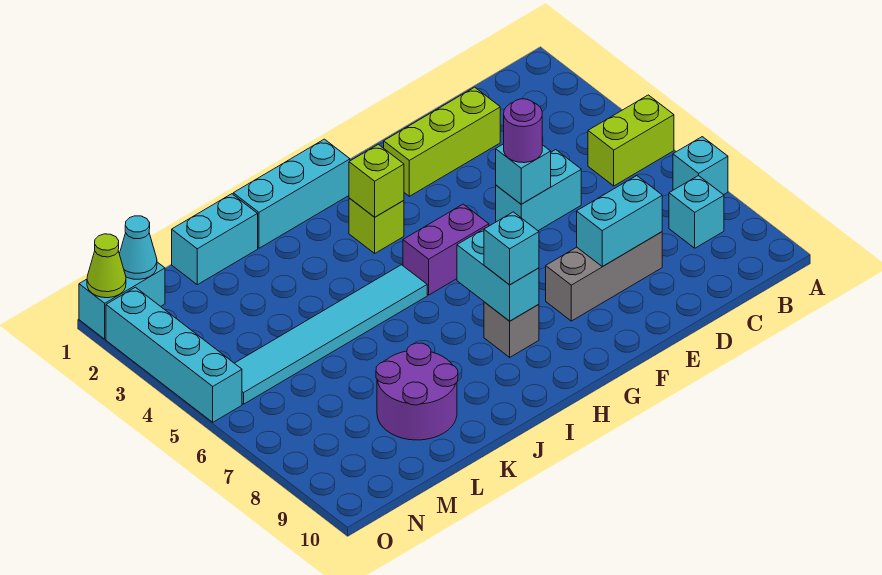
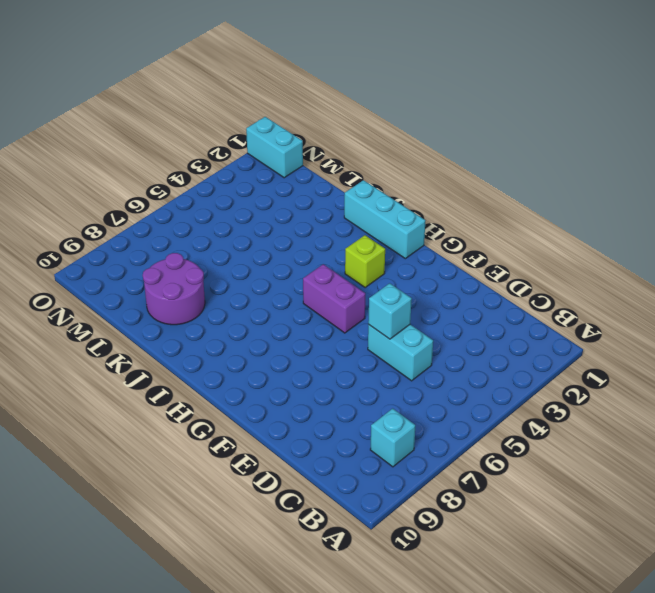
none -> lime brick A5:B5 level 1
none -> cyan brick A7 level 1
none -> lime brick D2:F2 level 1

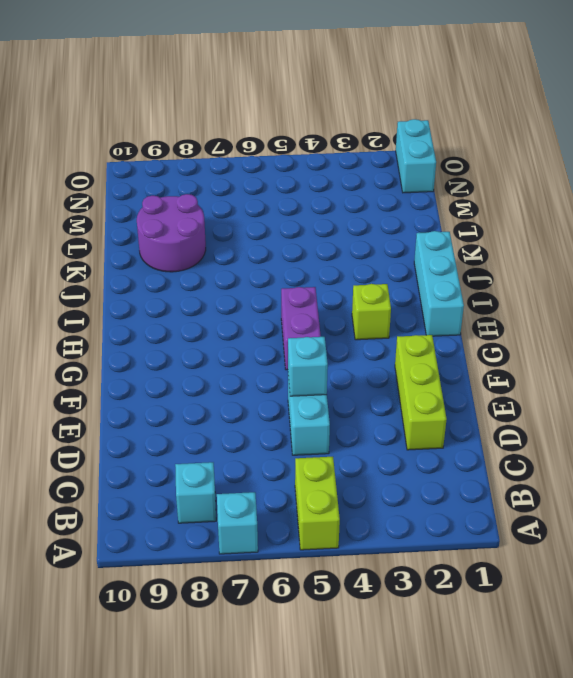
none -> grey brick D8:F8 level 1
none -> grey brick H8 level 1
none -> cyan tile I5:N5 level 1

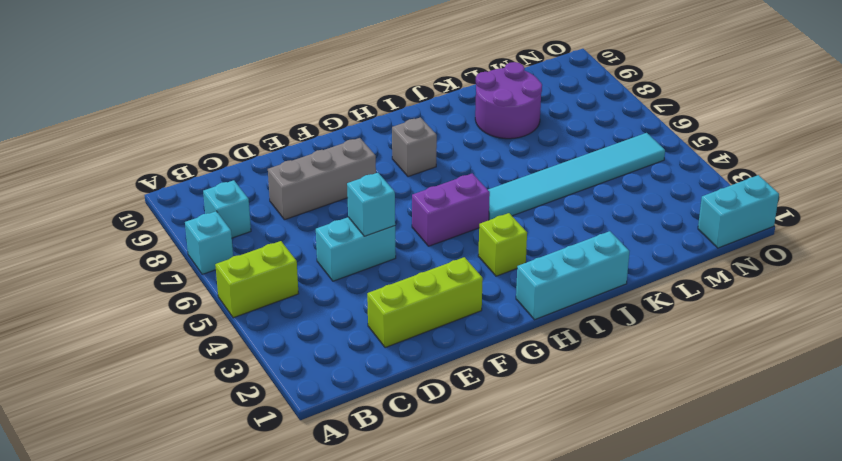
none -> cyan brick K1:L1 level 1
none -> cyan brick O2:O5 level 1
none -> cyan brick D8:E8 level 2

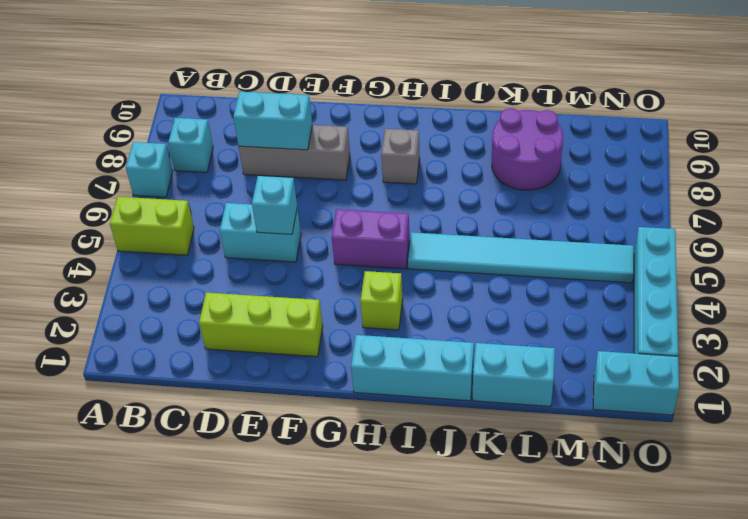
none -> lime brick H3 level 2
none -> cyan brick H7:H8 level 2
none -> cyan cone N1 level 2

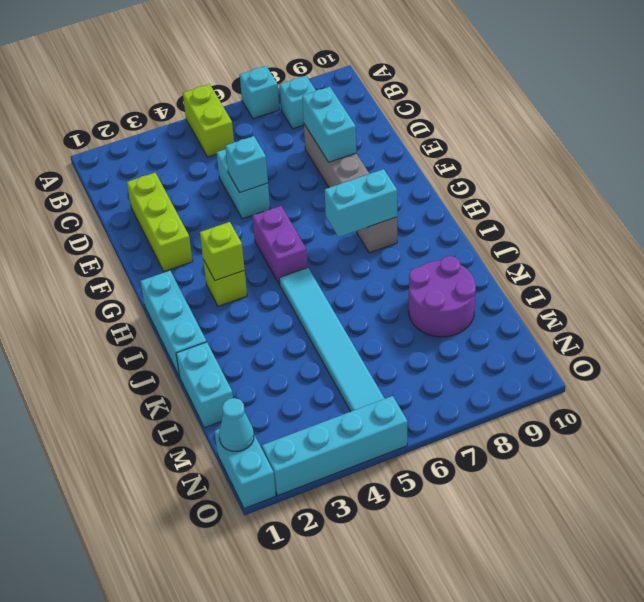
none -> lime cone O1 level 2
none -> purple round brick E5 level 3
none -> cyan brick H8 level 3

